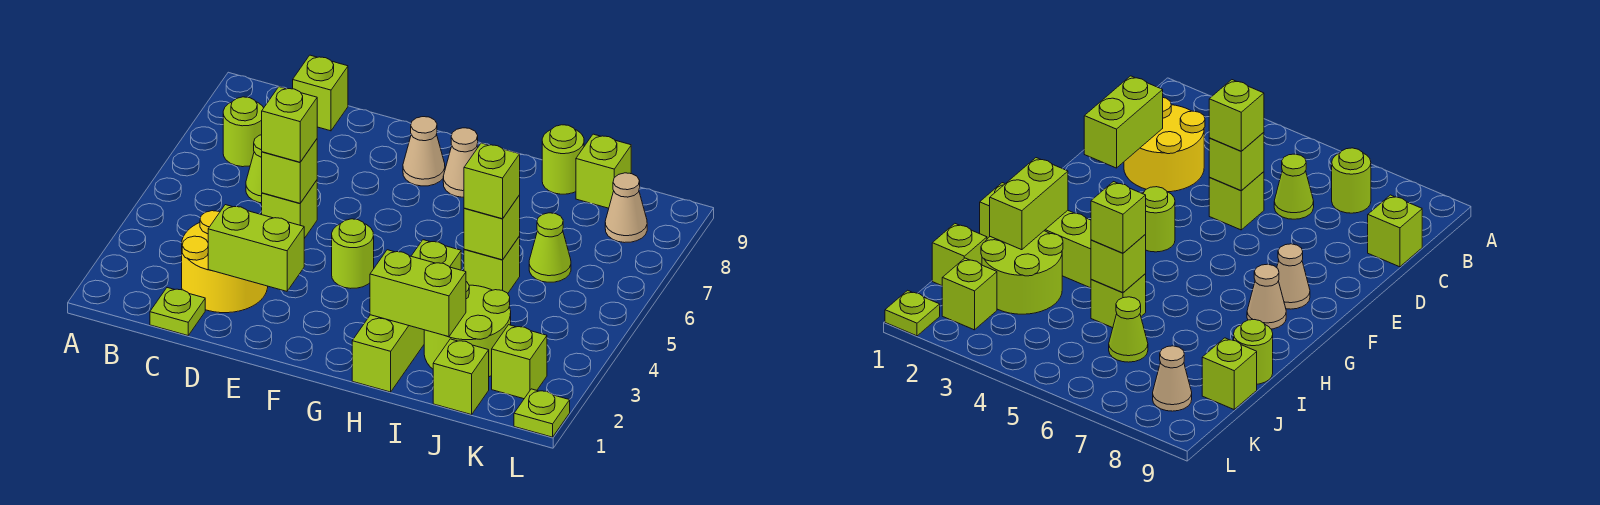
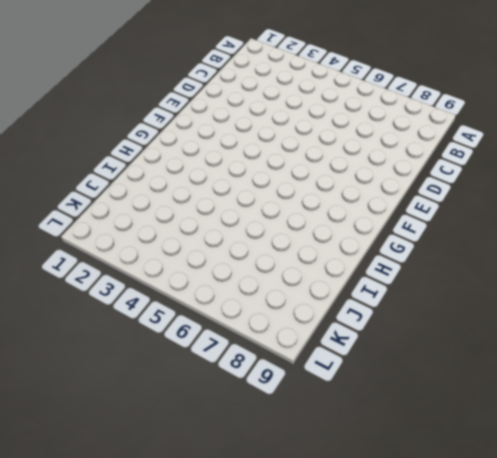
none -> lime round brick B7 level 1
none -> lime plate C1 level 1
none -> yellow round brick C2:D3 level 1

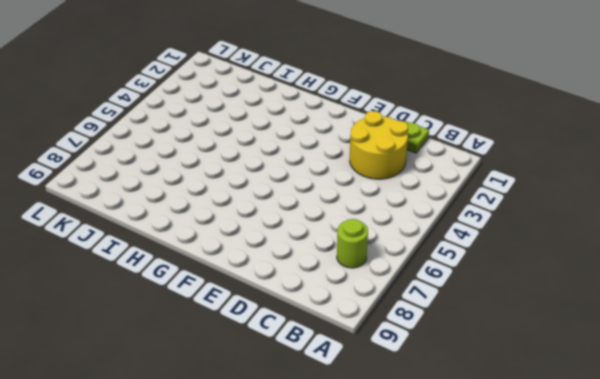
none -> lime cone C6 level 1
none -> lime brick C9 level 1
none -> lime brick D5 level 1

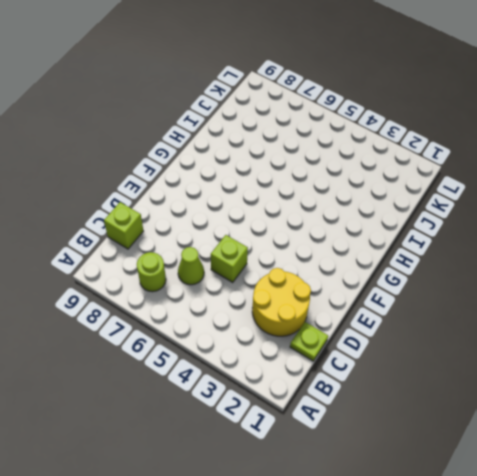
none -> lime round brick F4 level 1
none -> tan cone F8 level 1
none -> tan cone G8 level 1

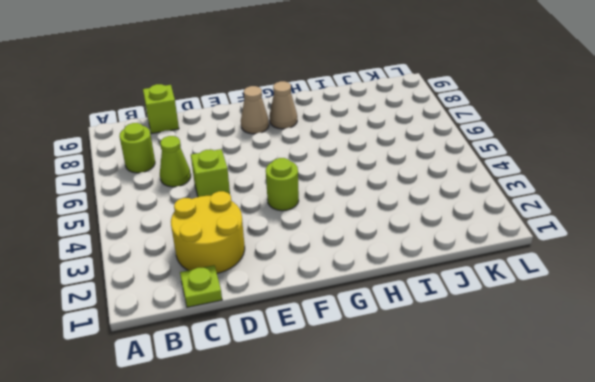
none -> lime brick H1:H4 level 1
none -> lime round brick I2:J3 level 1
none -> lime brick I5 level 1

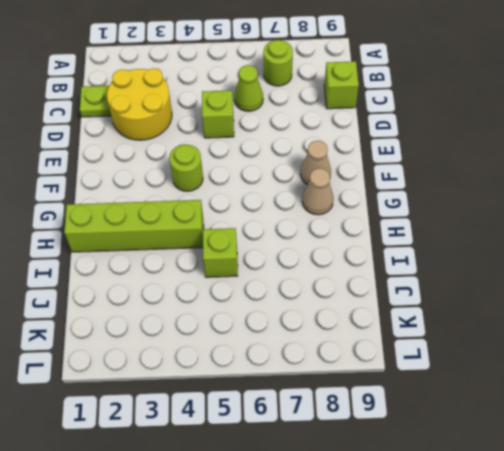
none -> lime round brick I2:J3 level 1
none -> lime round brick I9 level 1
none -> lime brick J1 level 1

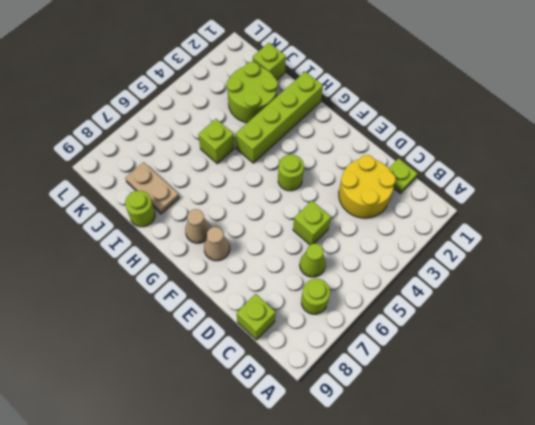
tan plate I8:J8 level 1 -> none
none -> lime cone J6 level 1
none -> lime brick J9 level 1
none -> lime brick K2 level 1

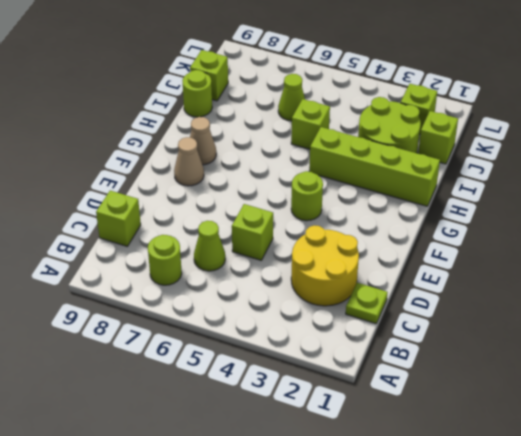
none -> tan cone K8 level 1
none -> lime plate L1 level 1
none -> lime brick D2:E2 level 2

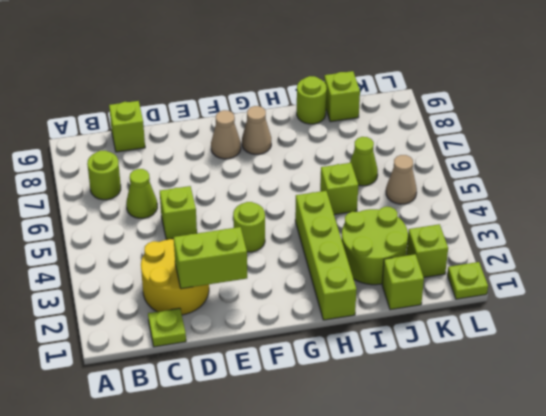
tan cone K5 level 1 -> tan cone K8 level 1
none -> lime brick D5 level 2
none -> lime brick H2:I2 level 2
none -> lime brick I5 level 2

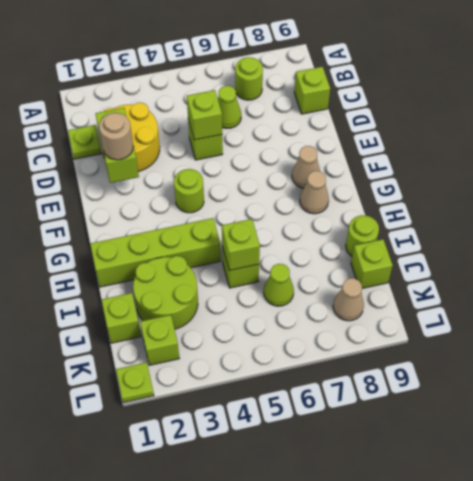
tan round brick E2 level 3 -> none
none -> lime brick H2:I2 level 2
none -> lime brick D5 level 3
none -> lime brick I5 level 3

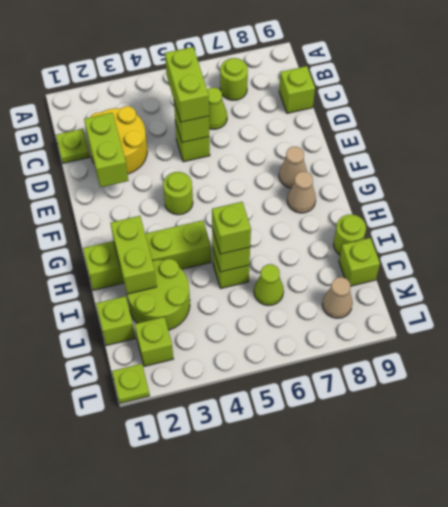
lime brick C5:D5 level 3 -> lime brick D5 level 3

